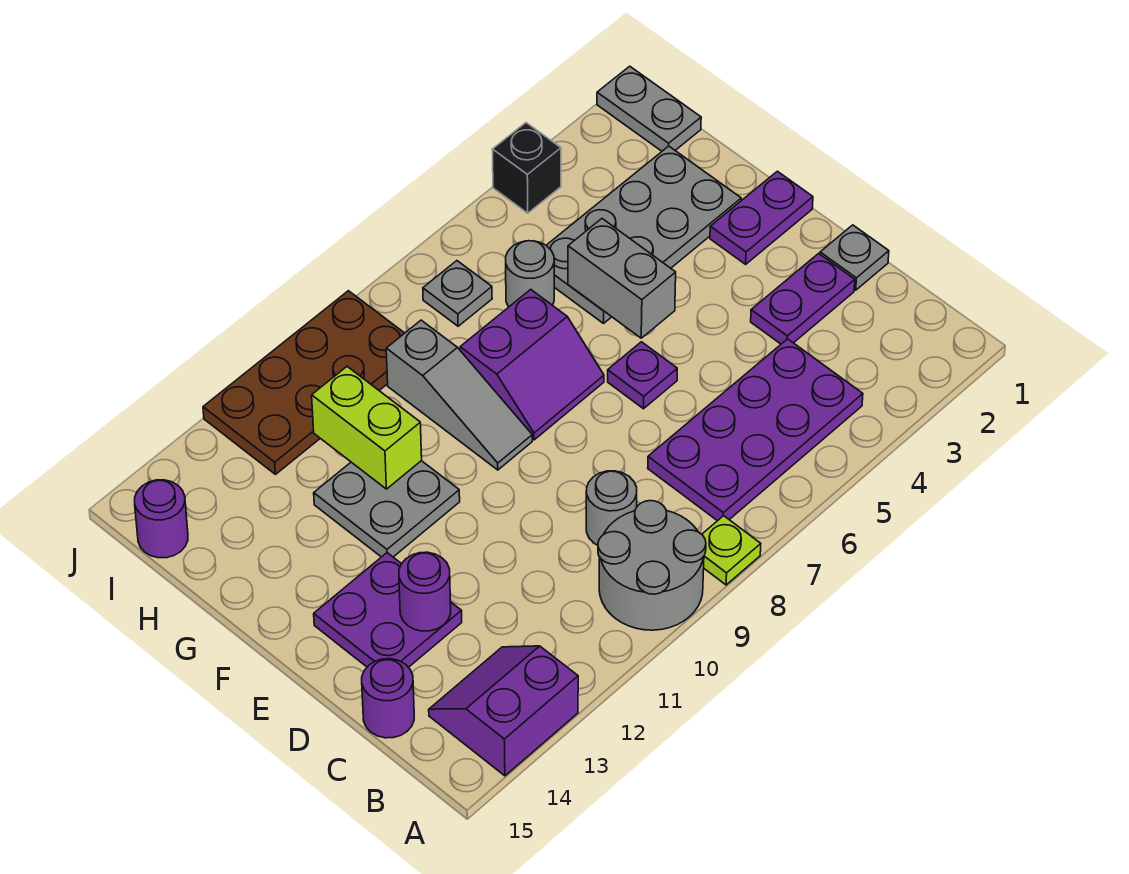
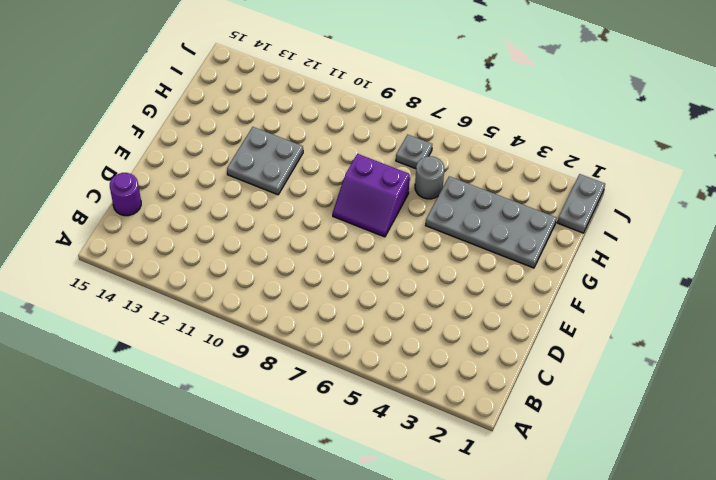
none -> lime plate A8 level 1
none -> grey round brick A9:B10 level 1
none -> purple slope A13:B14 level 1 top A

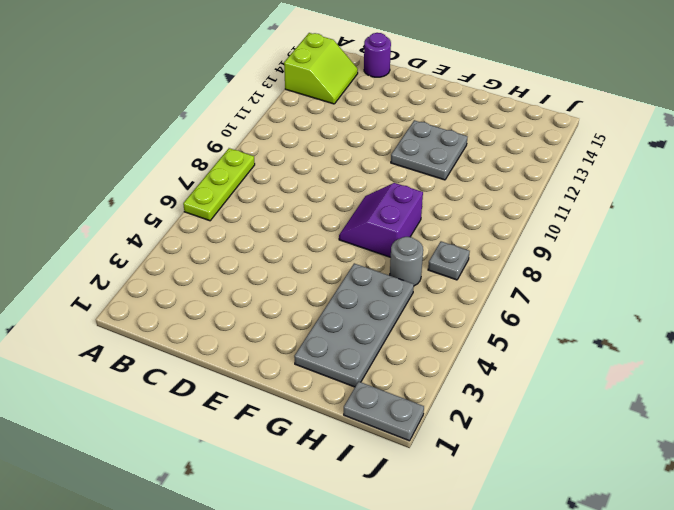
lime plate A6:A8 level 1 -> lime plate A8 level 1
lime slope A13:B14 level 1 top A -> purple slope A13:B14 level 1 top A
none -> grey round brick A9:B10 level 1
none -> purple plate B4:C7 level 1
none -> grey round brick C9 level 1

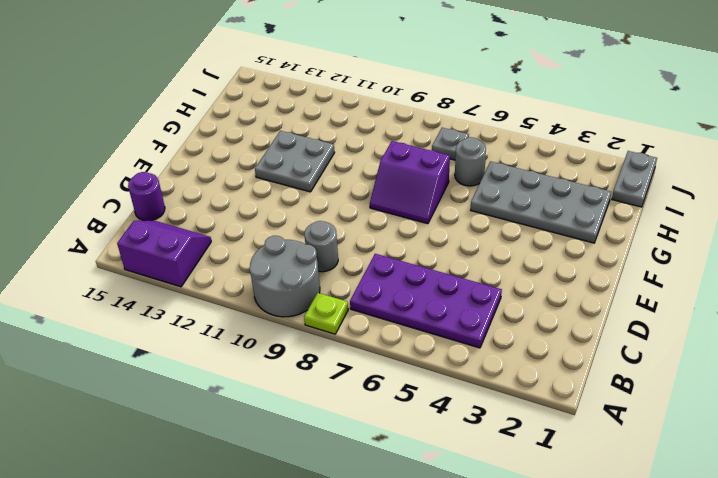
none -> grey plate D1 level 1
none -> purple plate D2:D3 level 1
none -> purple plate D13:E14 level 1

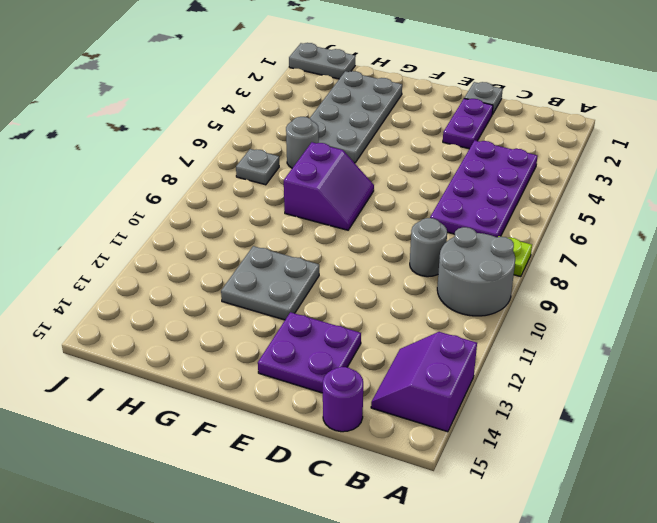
none -> purple plate E6 level 1
none -> purple plate F1:F2 level 1
none -> grey slope F9:H9 level 1 top H

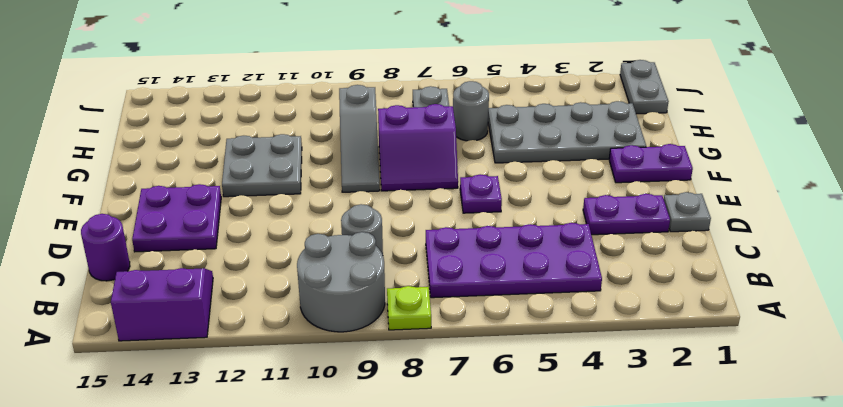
none -> brown plate I9:J12 level 1
none -> purple round brick I15 level 1
none -> black brick J4 level 1

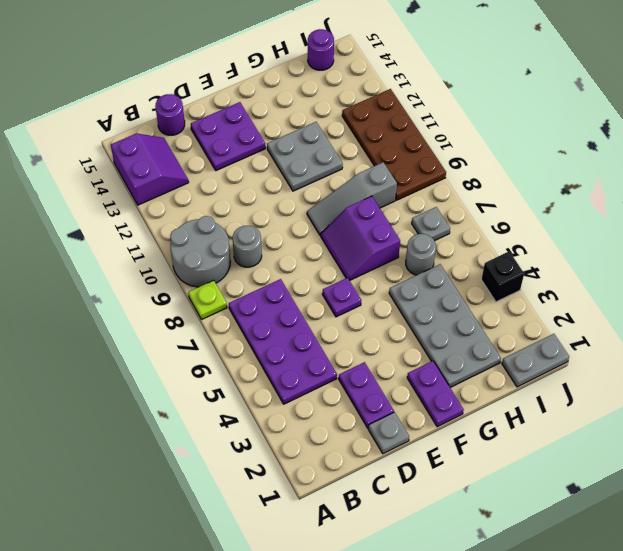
none -> purple round brick D13 level 2
none -> grey brick F5:G5 level 2
none -> lime brick G11:H11 level 2

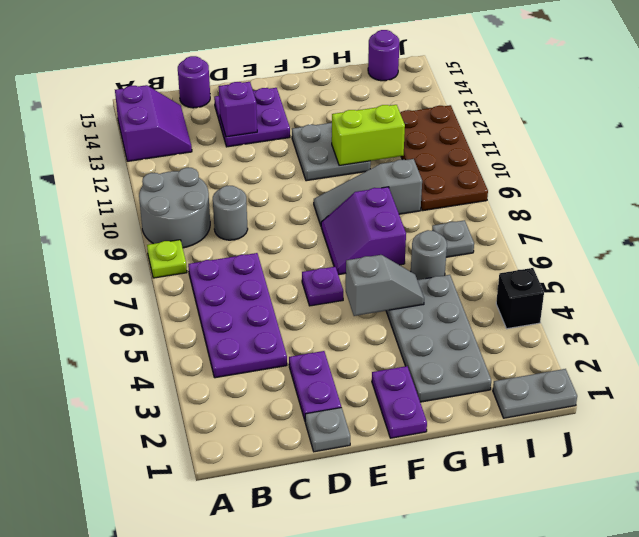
purple brick D13 level 2 -> purple round brick D13 level 2
grey slope F5:G5 level 2 top F -> grey brick F5:G5 level 2

